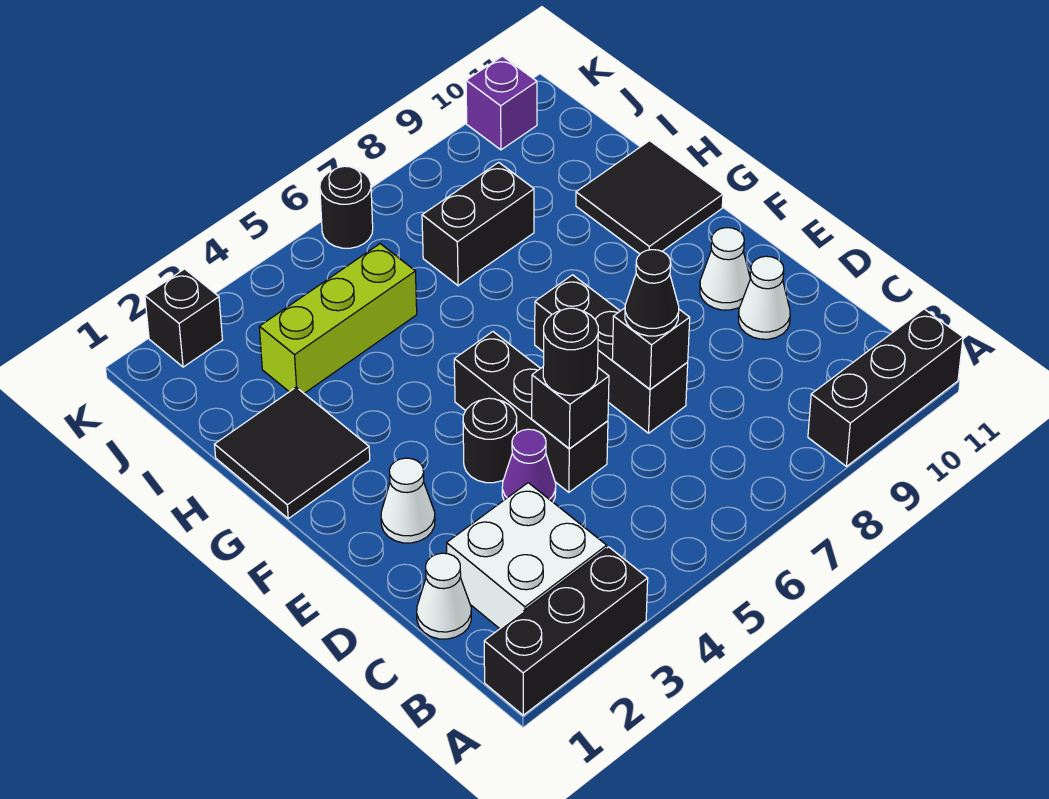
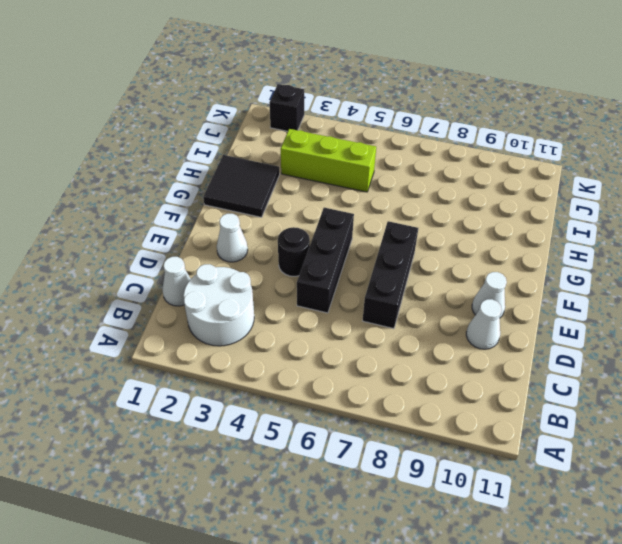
white round brick B2:C3 level 1 -> white brick B2:C3 level 1
none -> black brick A1:A3 level 1
none -> black brick A9:A11 level 1
none -> purple cone D4 level 1

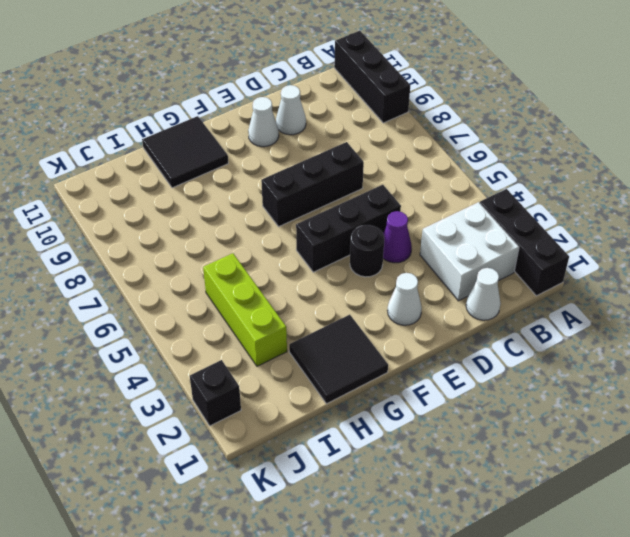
none -> black brick I7:I8 level 1
none -> black round brick K6 level 1
none -> purple brick K10 level 1

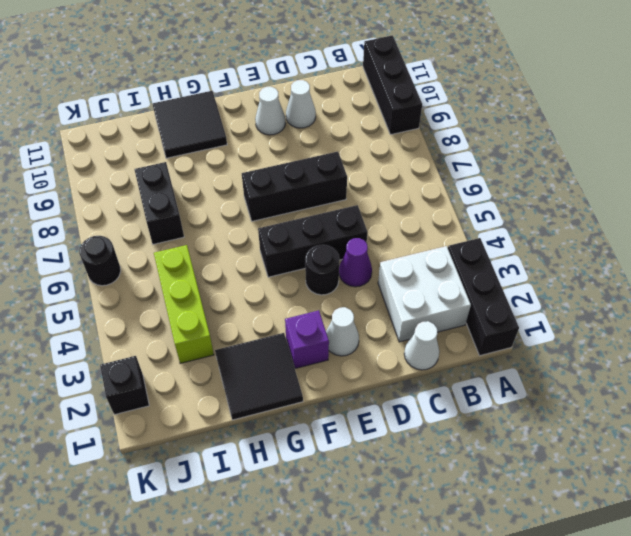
purple brick F2 level 1 -> purple brick K10 level 1
none -> black brick D5 level 2
none -> black brick D7 level 2
none -> black round brick D5 level 3

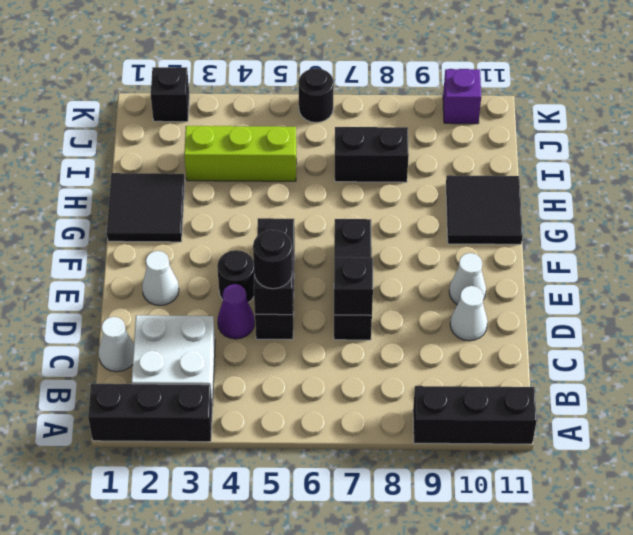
none -> black cone D7 level 3

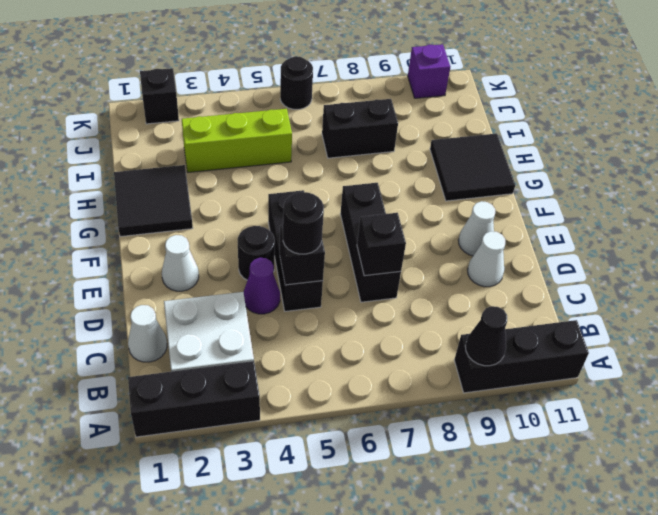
black cone A9 level 2 -> black cone D7 level 3

